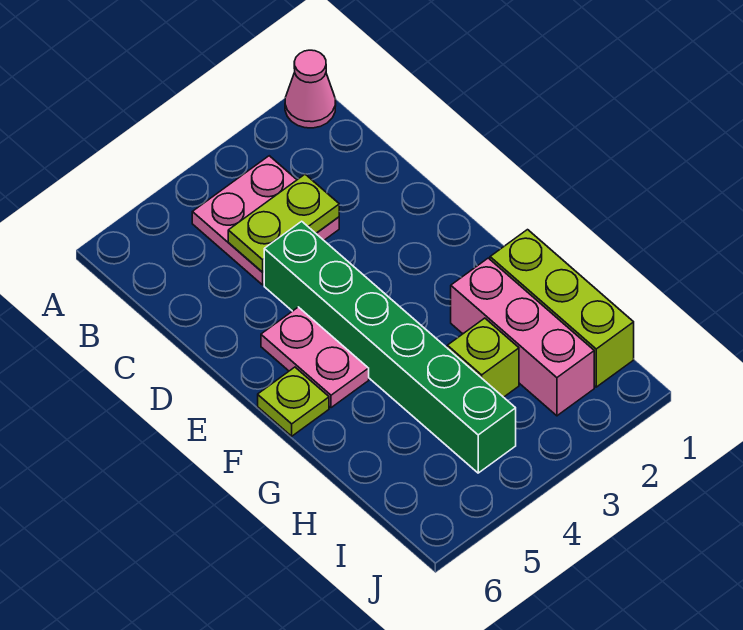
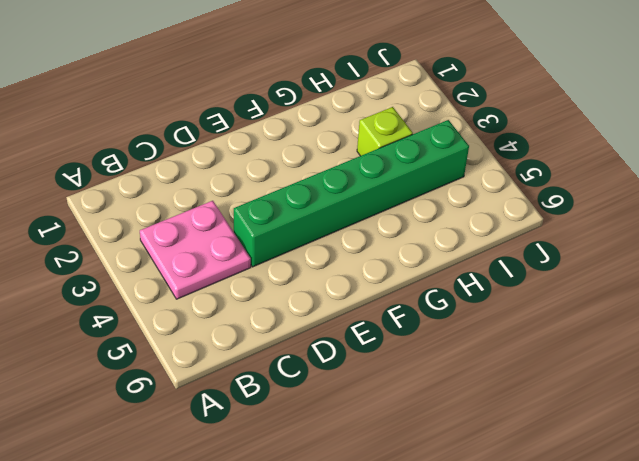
none -> pink cone A1 level 1
none -> pink plate E5:F5 level 1

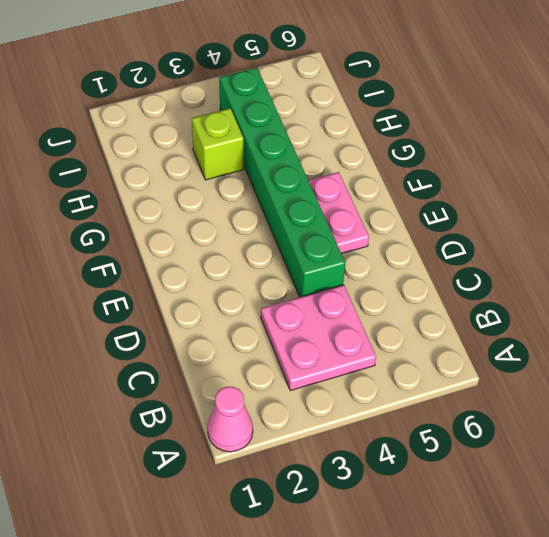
none -> lime plate F6 level 1
none -> lime brick G1:I1 level 1

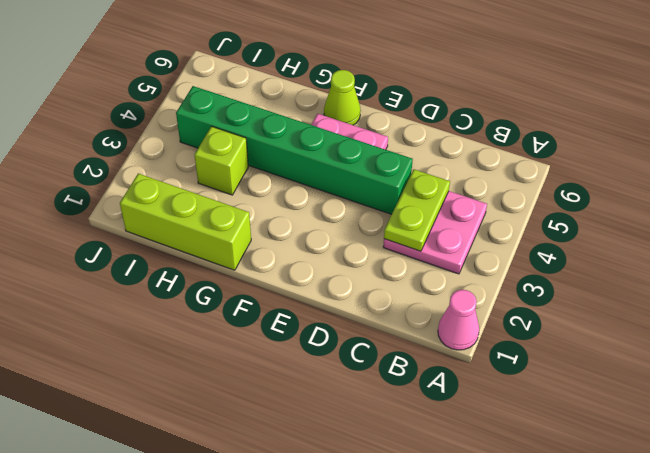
lime cone F6 level 1 -> lime plate F6 level 1
none -> pink brick G2:I2 level 1

